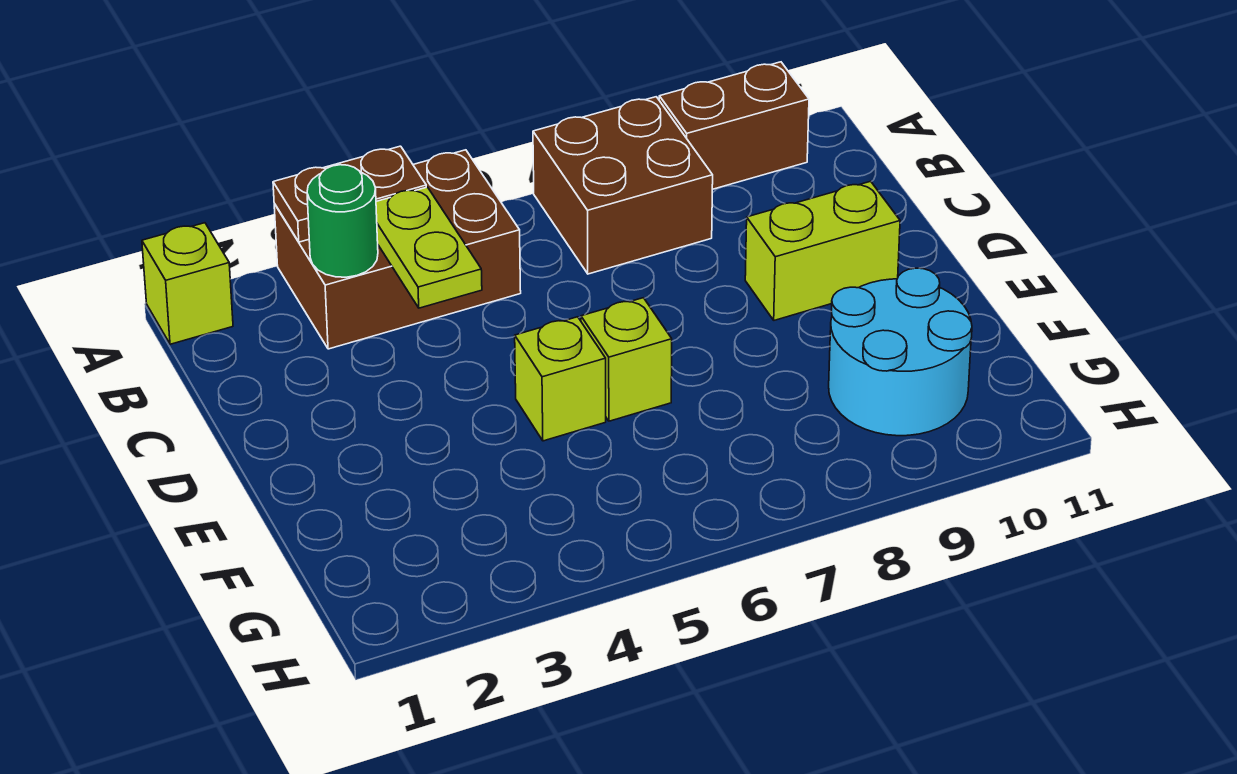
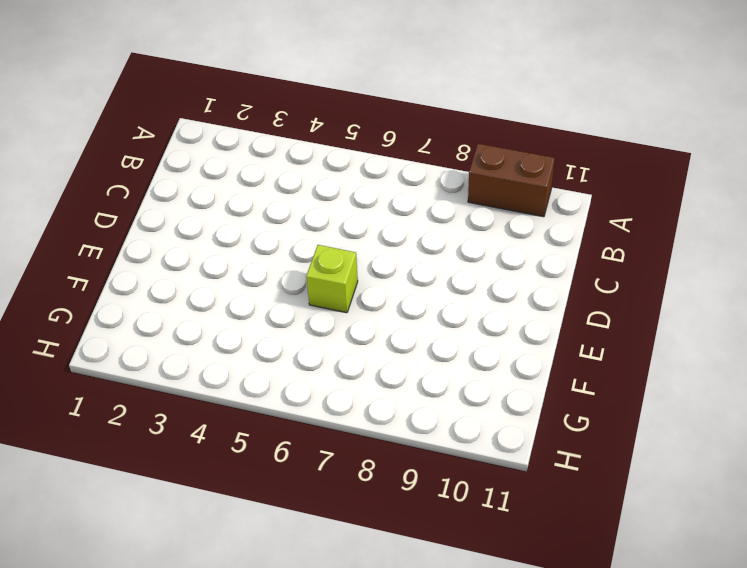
none -> lime brick A1 level 1
none -> brown brick A3:B5 level 1

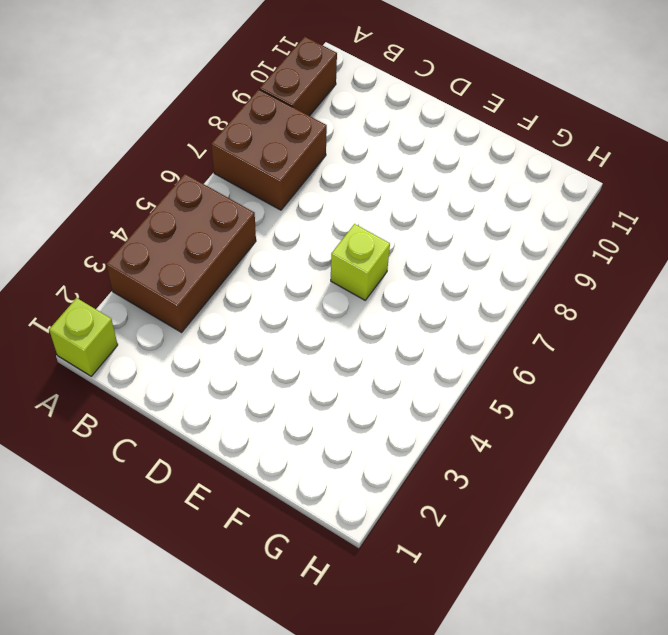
none -> lime brick D9:D10 level 1
none -> lime brick E5 level 1

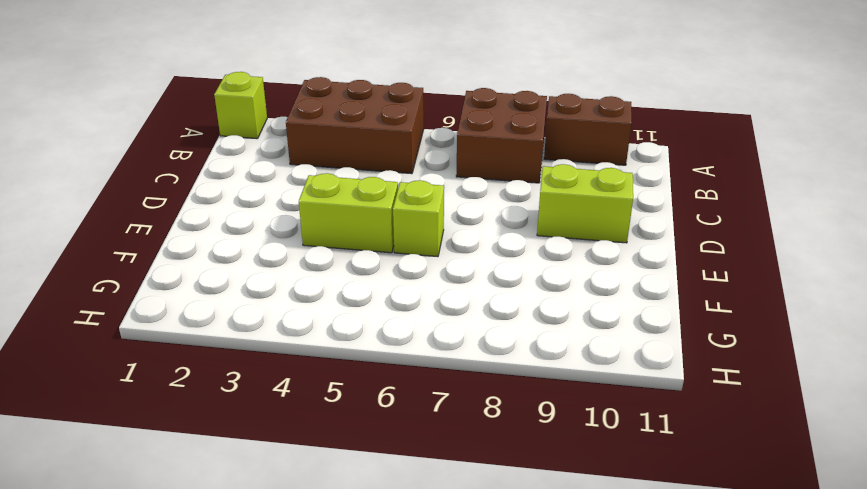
lime brick E4:E5 level 1 -> lime brick E5 level 1
none -> cyan round brick F9:G10 level 1
none -> brown plate A3:A4 level 2

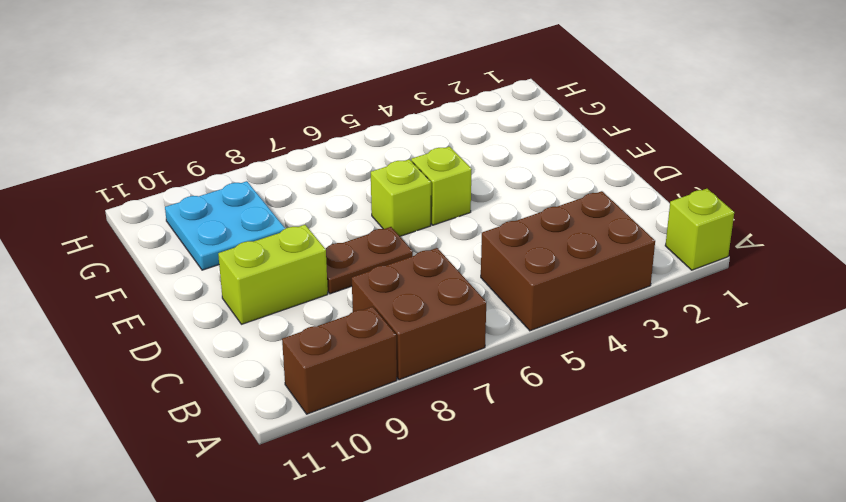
brown plate D7:D8 level 1 -> brown plate A3:A4 level 2
cyan plate F9:G10 level 1 -> cyan round brick F9:G10 level 1
none -> green round brick B3 level 2
none -> lime plate B4:C4 level 2

